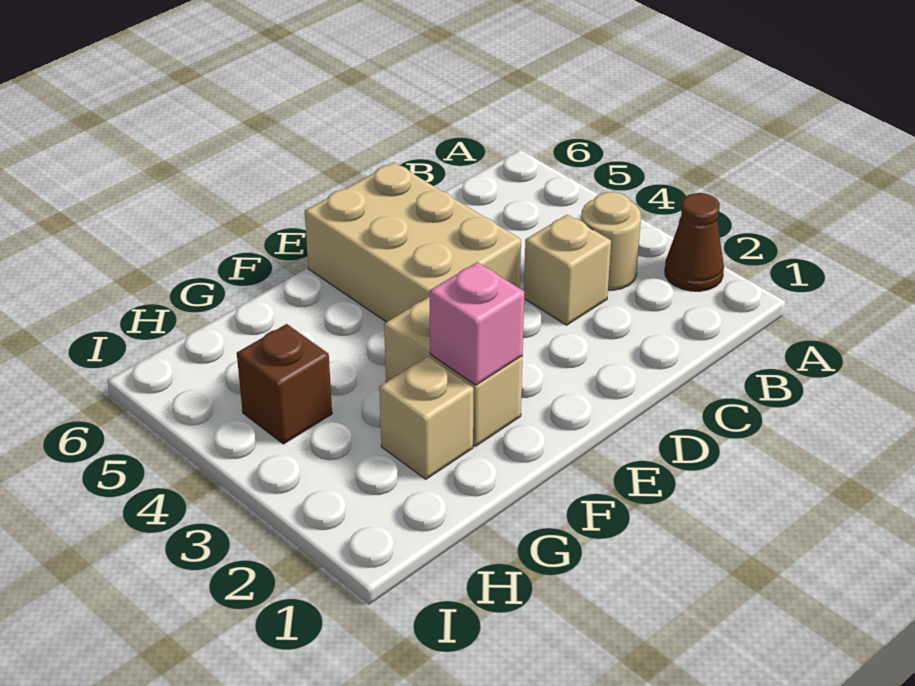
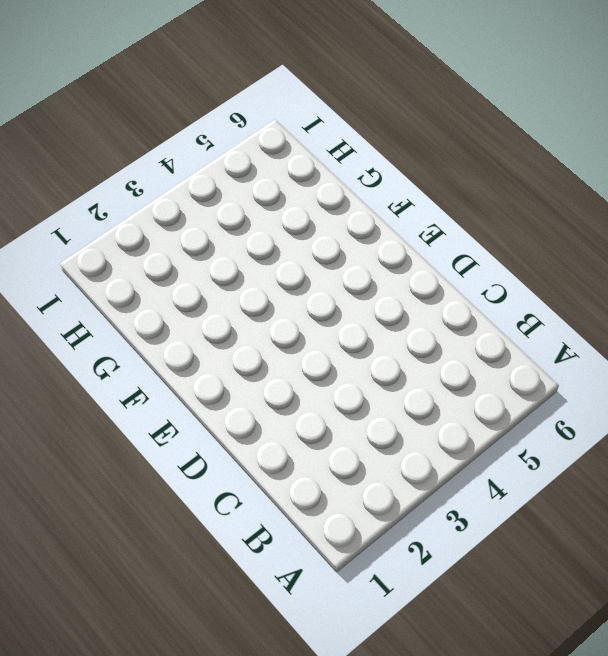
none -> brown cone A2 level 1
none -> tan round brick B3 level 1

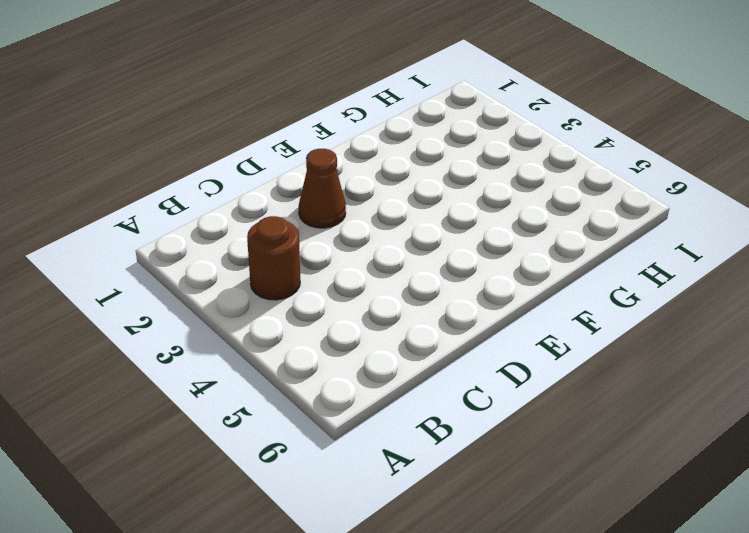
brown round brick B3 level 1 -> tan round brick B3 level 1
brown cone D2 level 1 -> brown cone A2 level 1
none -> tan brick C3 level 1
none -> tan brick D4:E6 level 1

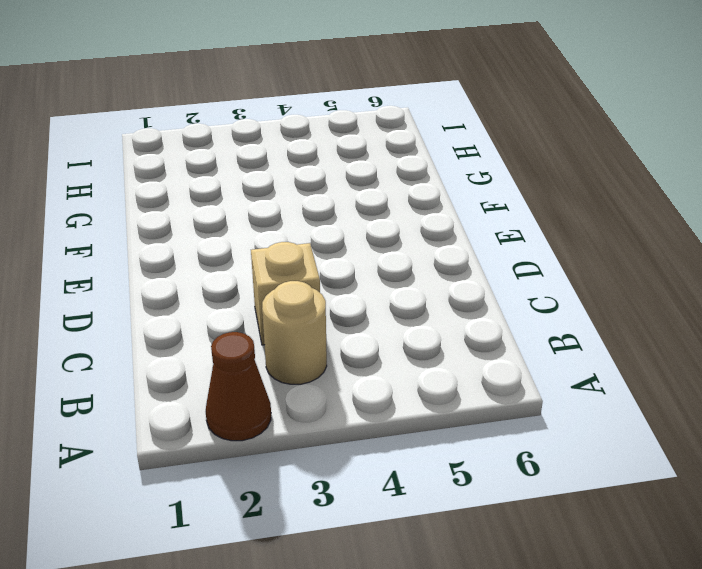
none -> tan brick D4:E6 level 1
none -> tan brick F2:F3 level 1

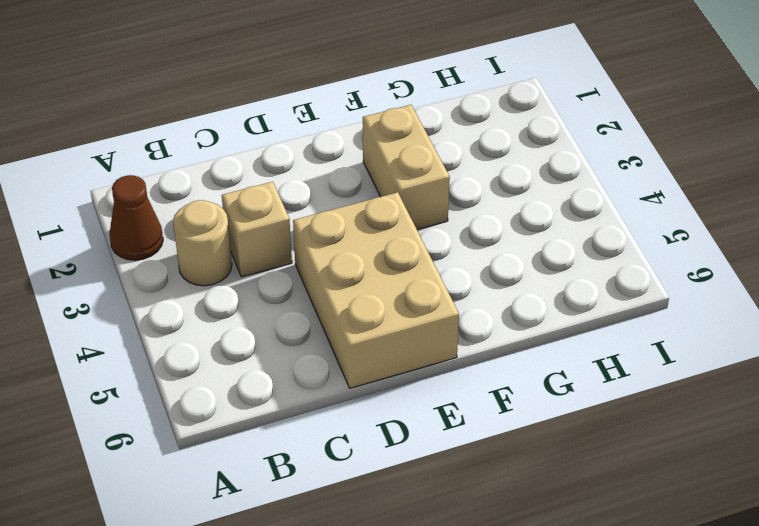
none -> tan brick G2 level 1
none -> brown brick H4 level 1

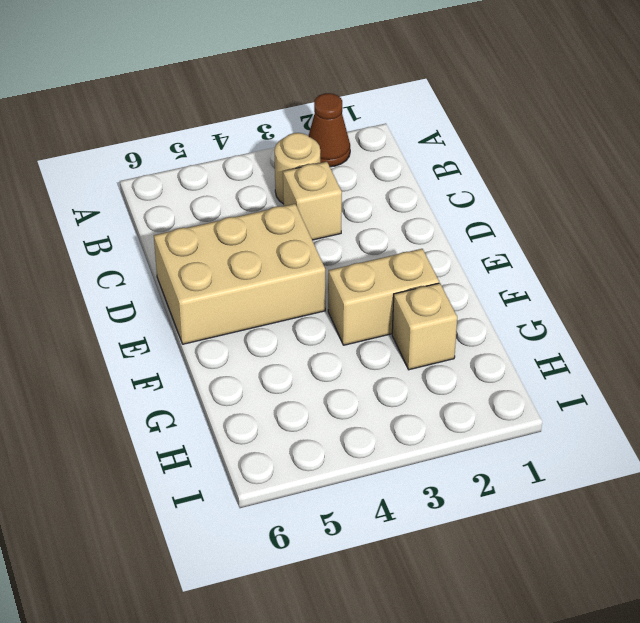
none -> brown brick H4 level 1
none -> pink brick F2 level 2

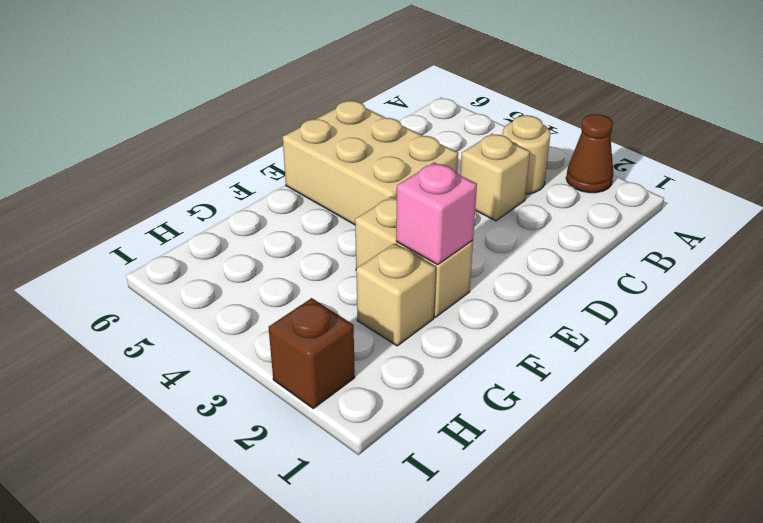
brown brick I2 level 1 -> brown brick H4 level 1

